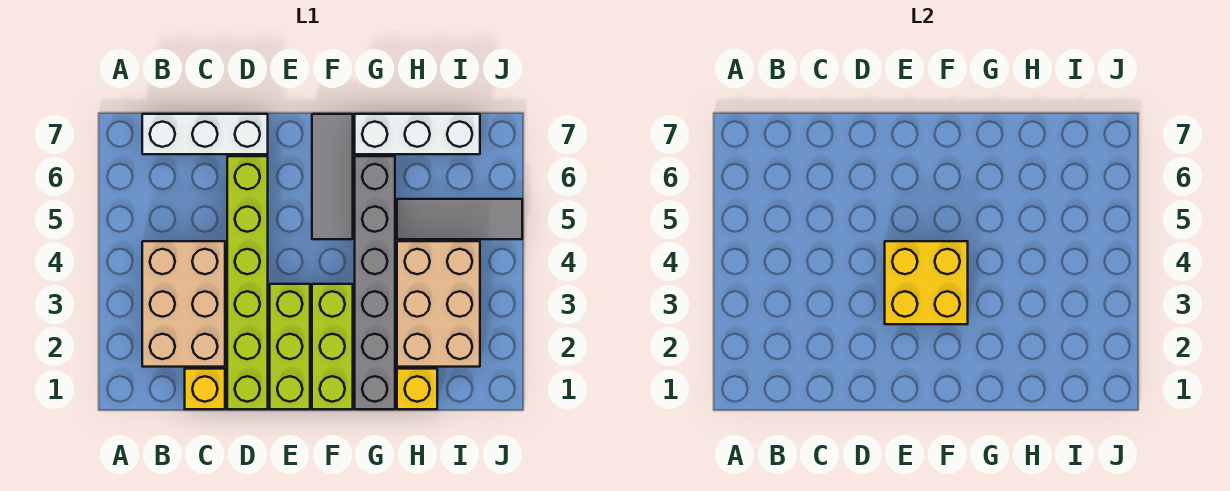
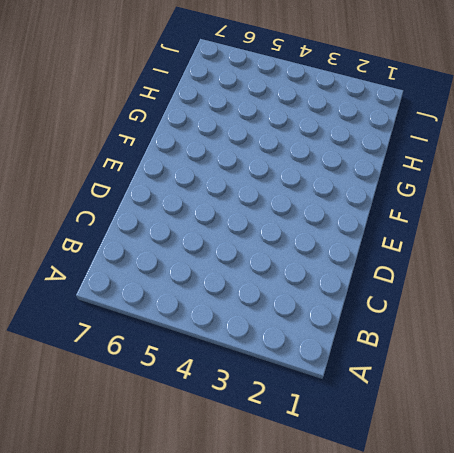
none -> tan brick B2:C4 level 1
none -> white brick B7:D7 level 1
none -> yellow brick C1 level 1

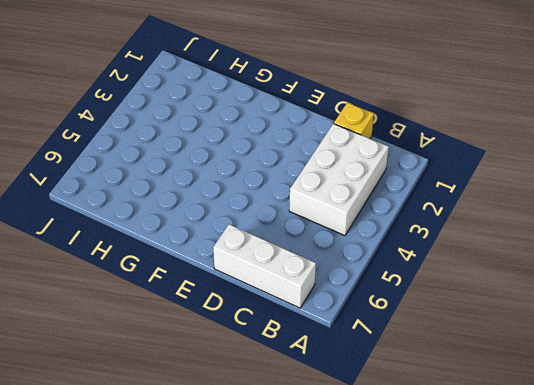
white brick B2:C4 level 1 -> tan brick B2:C4 level 1
none -> lime brick D1:D6 level 1
none -> lime brick E1:E3 level 1
none -> lime brick F1:F3 level 1

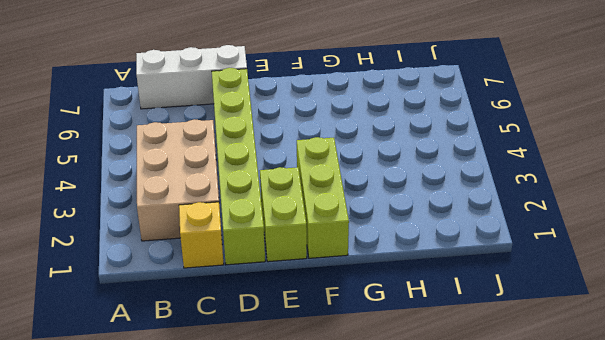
lime brick E1:E2 level 1 -> lime brick E1:E3 level 1
none -> grey tile F5:F7 level 1
none -> grey brick G1:G6 level 1
none -> white brick G7:I7 level 1

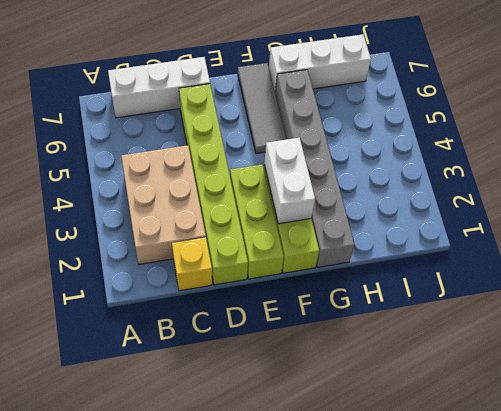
white brick F2:F3 level 2 -> yellow brick E3:F4 level 2
none -> yellow brick H1 level 1
none -> tan brick H2:I4 level 1
none -> grey tile H5:J5 level 1

